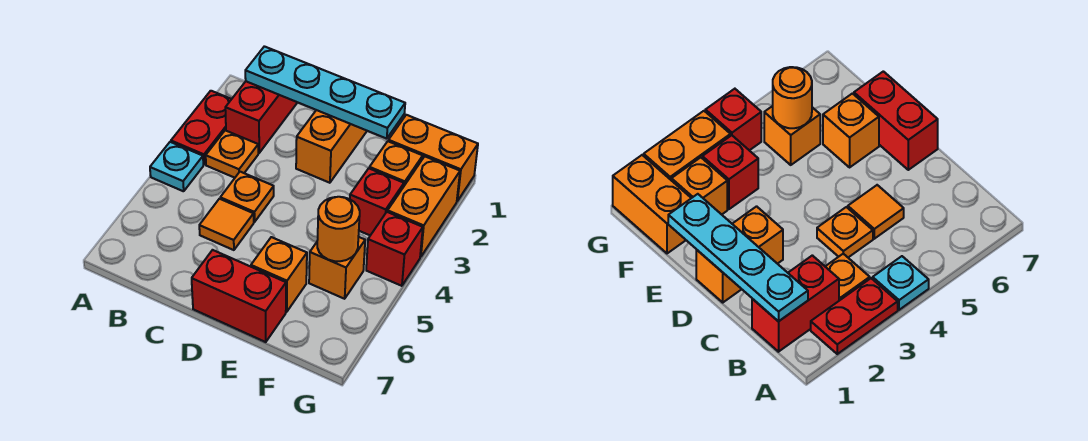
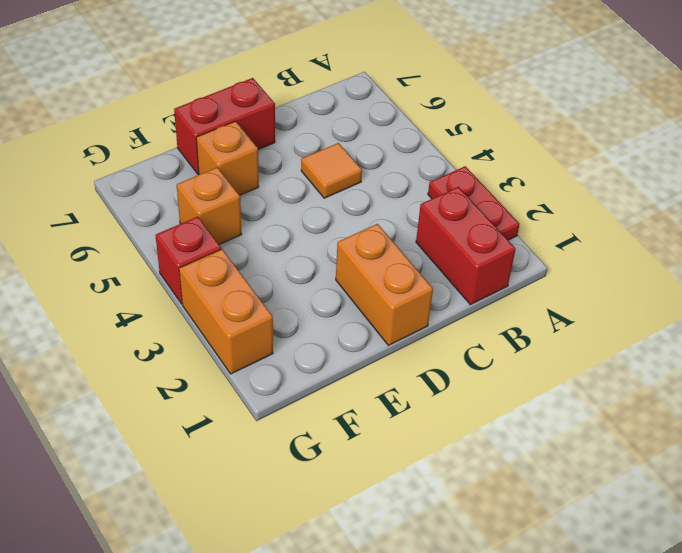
none -> cyan plate A4 level 1
none -> orange plate B3 level 1
none -> orange plate C4 level 1

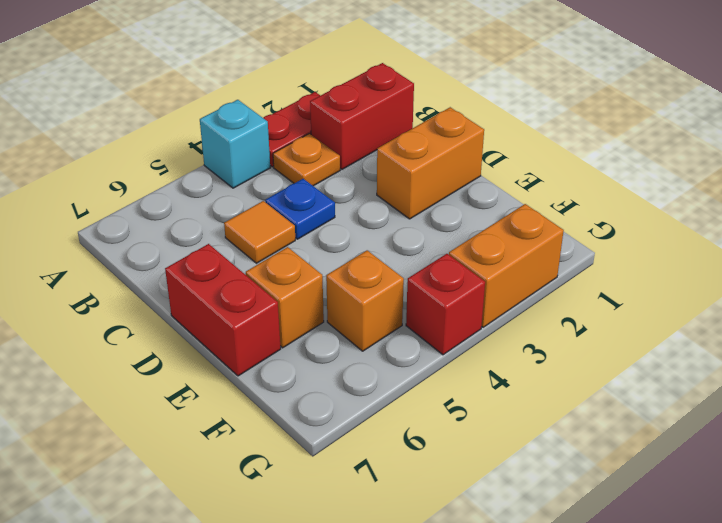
cyan brick A4 level 1 -> cyan plate A4 level 1
blue plate C4 level 1 -> orange plate C4 level 1
none -> orange brick F1:G1 level 1
none -> orange brick F2 level 1
none -> red brick F3 level 1

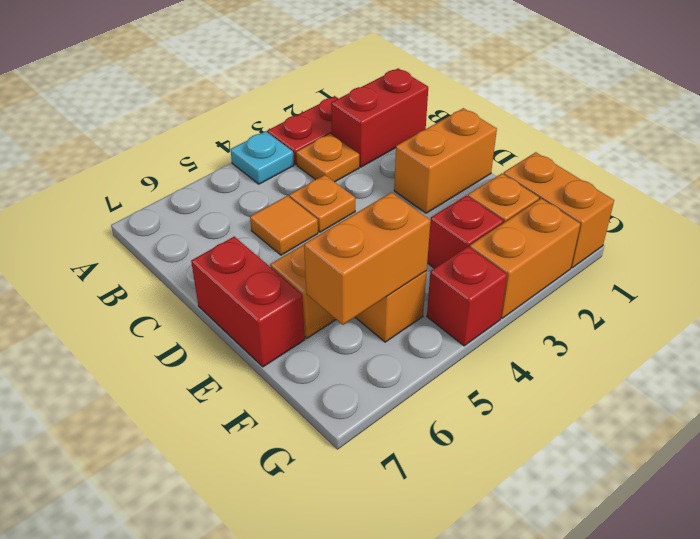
orange brick F5:F6 level 2 -> orange round brick F5 level 2
none -> cyan plate B1:E1 level 2

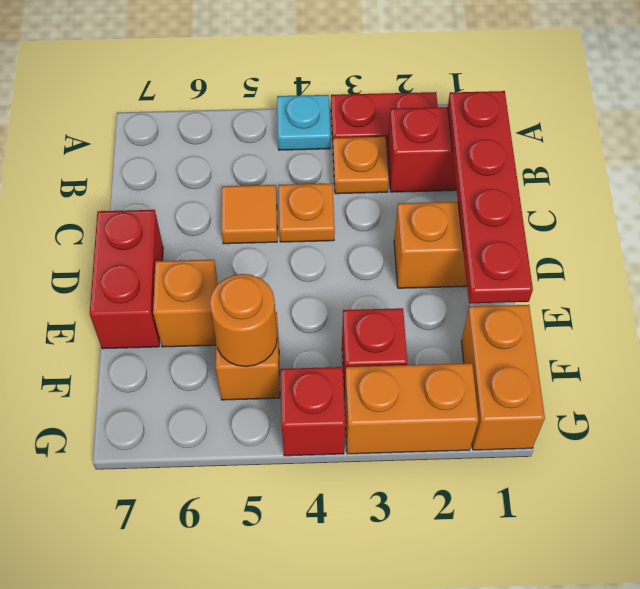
red plate B1:E1 level 2 -> cyan plate B1:E1 level 2
none -> orange brick F2 level 1

